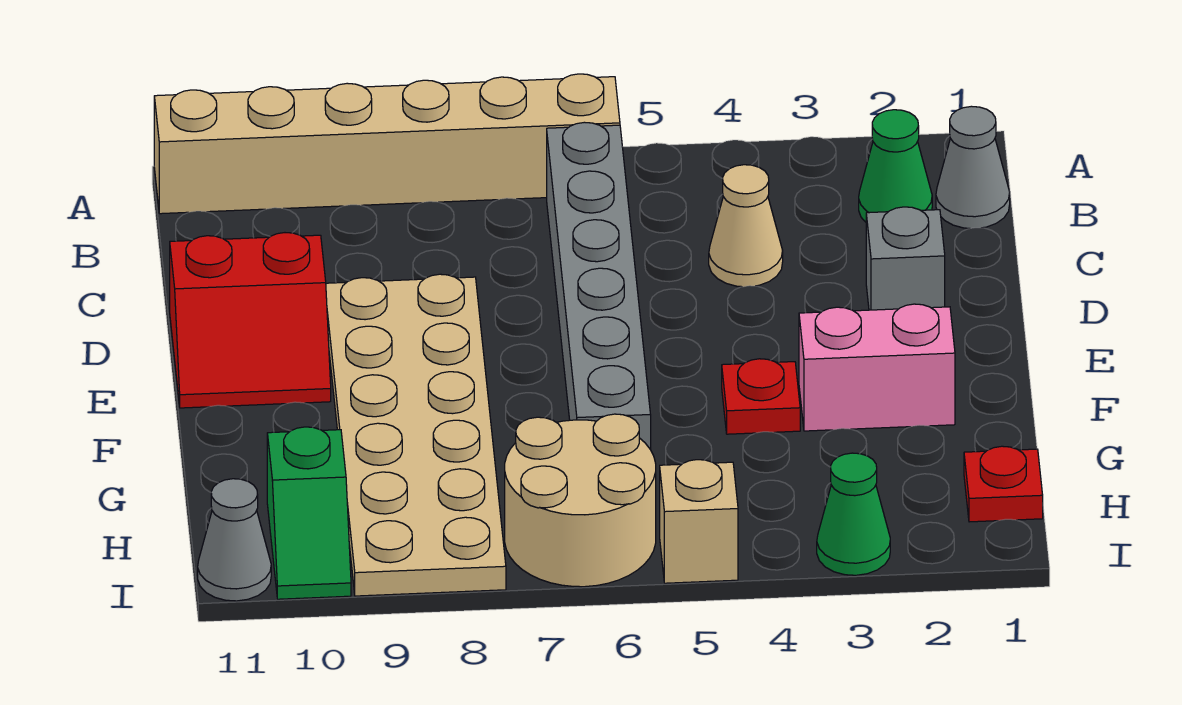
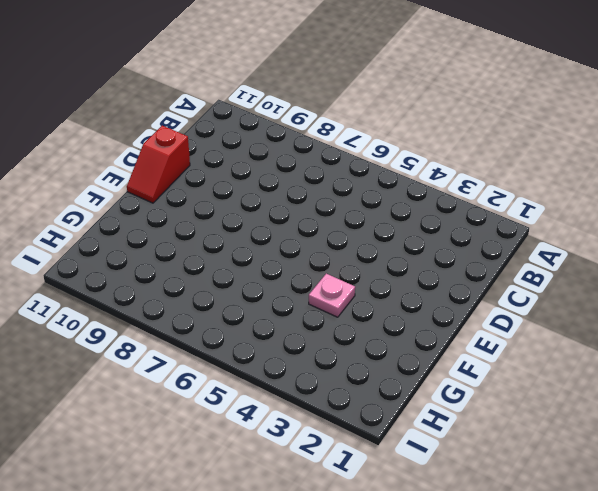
red slope D11:E11 level 1 top D -> red slope D10:E11 level 1 top D
pink plate F4 level 1 -> red plate F4 level 1
none -> tan brick A6:A11 level 1
none -> grey cone B1 level 1
none -> green cone B2 level 1

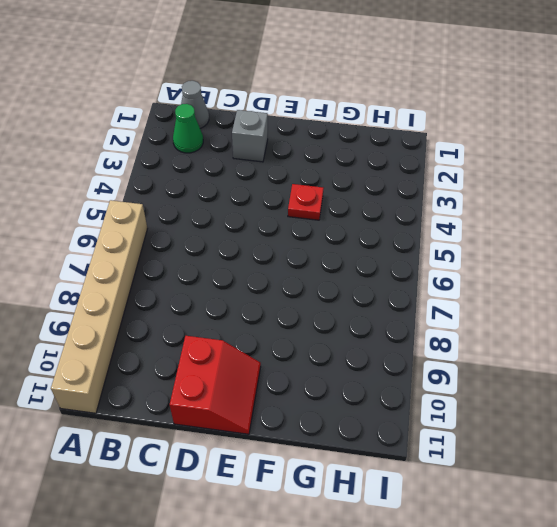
none -> grey brick B6:G6 level 1
none -> tan cone C4 level 1
none -> tan plate D8:I9 level 1

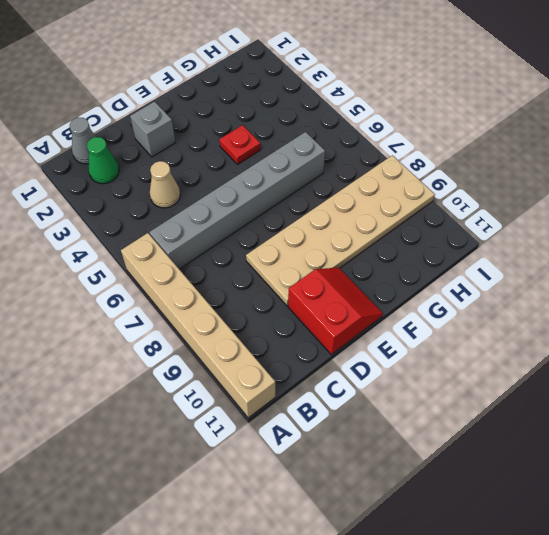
none -> pink brick F2:F3 level 1
none -> red plate H1 level 1
none -> tan round brick H6:I7 level 1

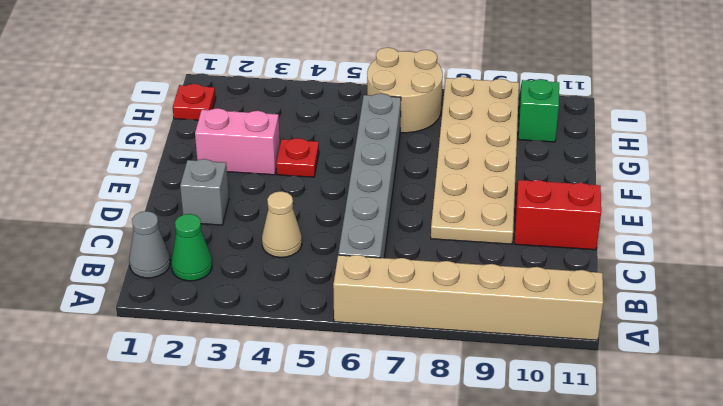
none -> green cone I3 level 1
none -> tan brick I5 level 1
none -> grey cone I11 level 1

